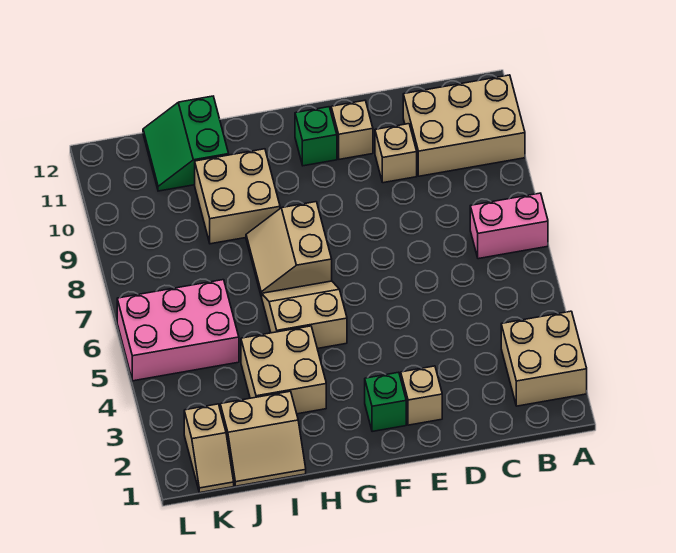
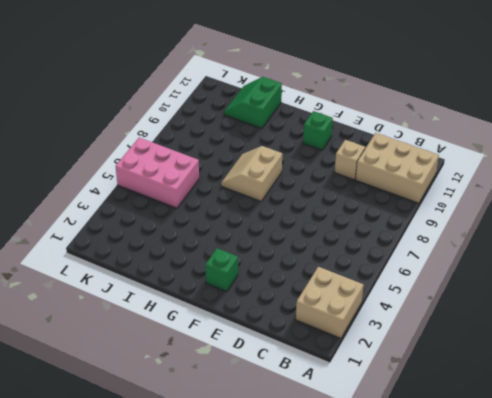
none -> pink brick A7:B7 level 1
none -> tan brick E2 level 1
none -> tan brick E11 level 1

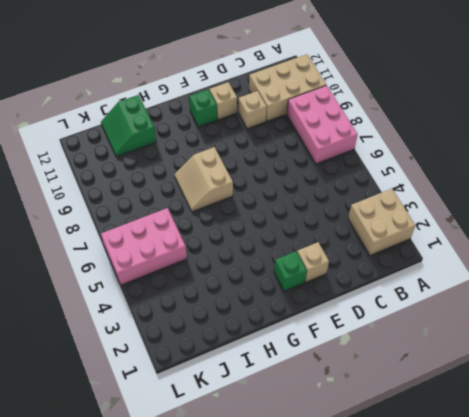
pink brick A7:B9 level 1 -> pink brick A7:B7 level 1
none -> tan slope G5:H6 level 1 top 5
none -> tan brick H3:I4 level 1
none -> tan brick H9:I10 level 1

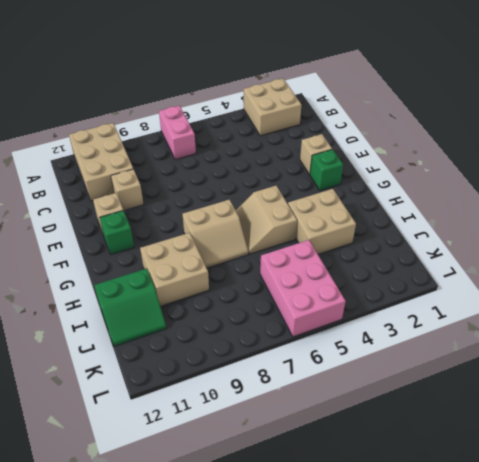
none -> tan slope I1:J2 level 1 top 2
none -> tan slope K1:K2 level 1 top 2

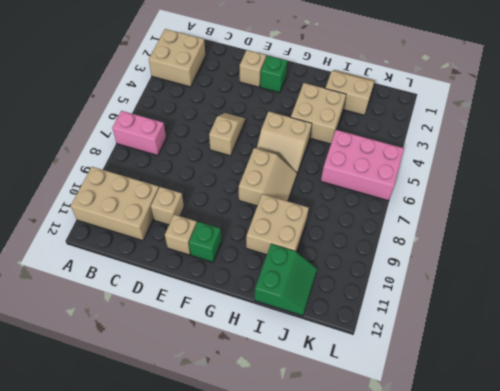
tan slope E5:E6 level 1 top 6 -> tan slope K1:K2 level 1 top 2

